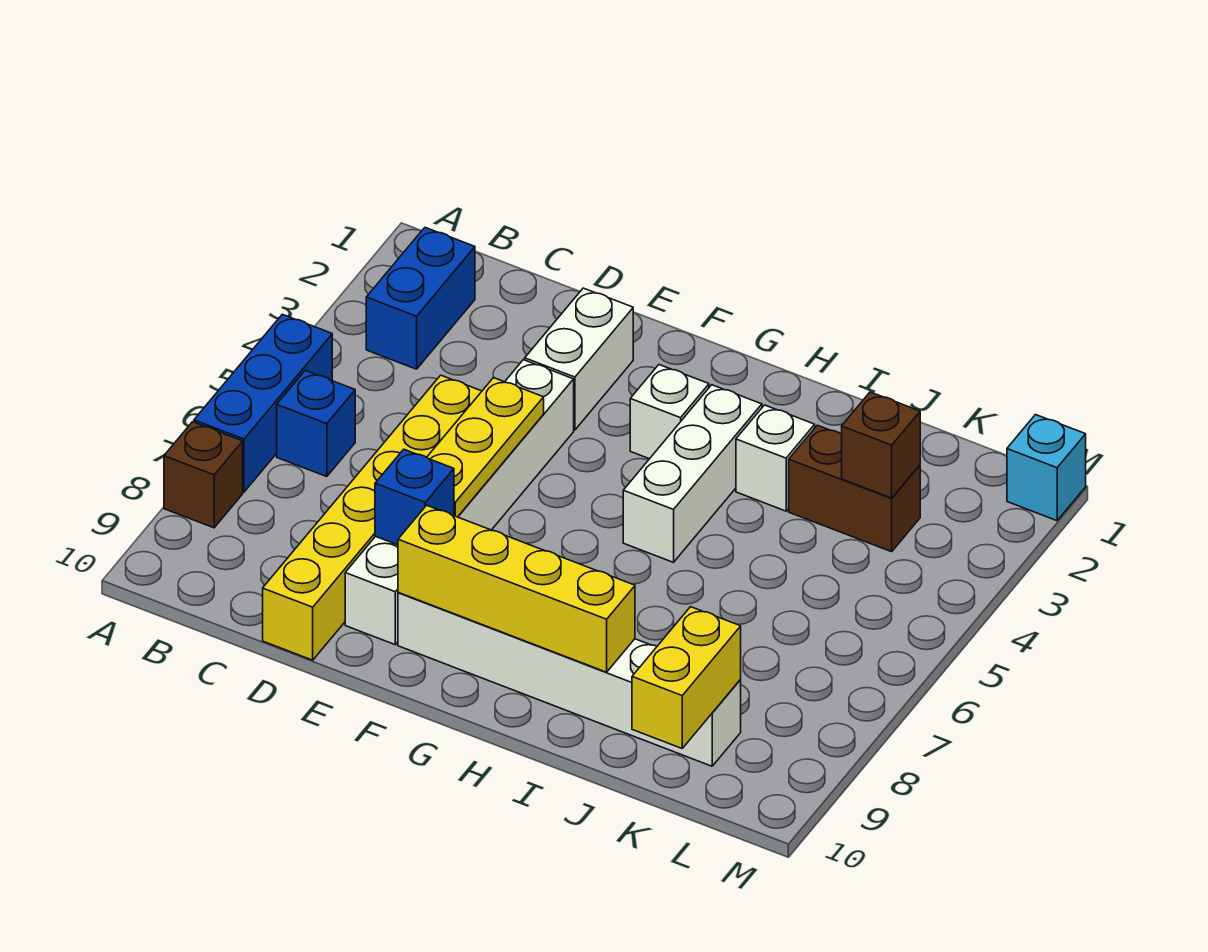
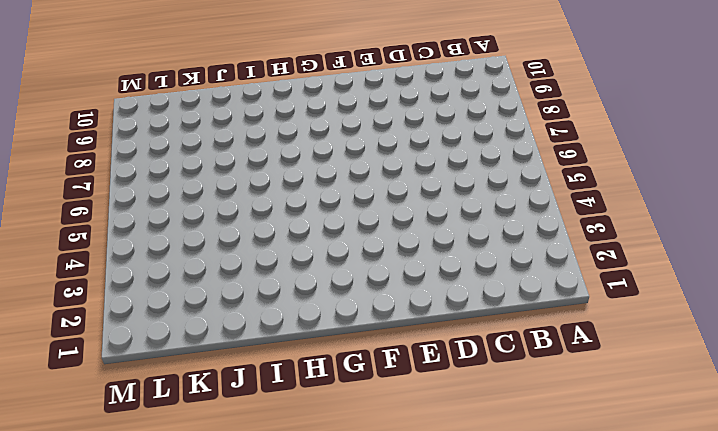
none -> blue brick A5:A7 level 1
none -> brown brick A8 level 1
none -> blue brick B2:B3 level 1

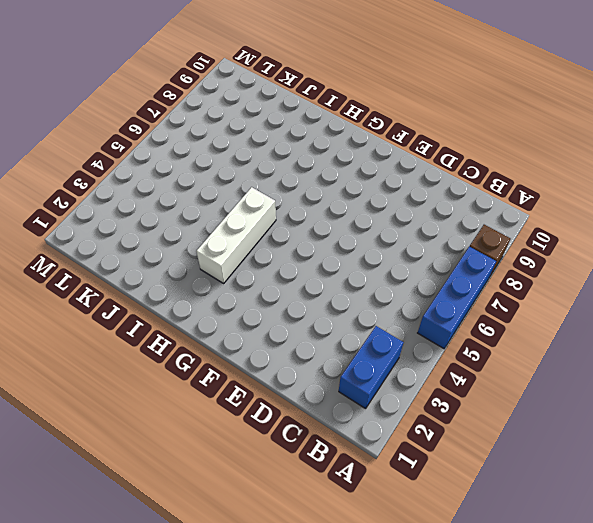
none -> blue brick B6 level 1
none -> yellow brick D5:D10 level 1
none -> white brick E2:E3 level 1

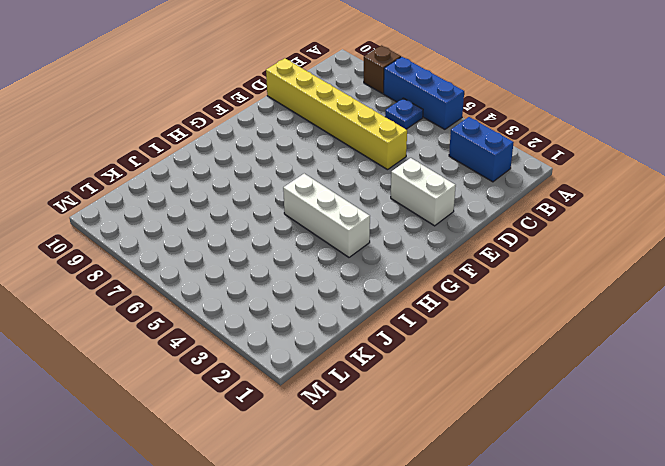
blue plate B6 level 1 -> blue brick B6 level 1
none -> white brick E4:E9 level 1
none -> white brick F9:K9 level 1
none -> white brick G3 level 1

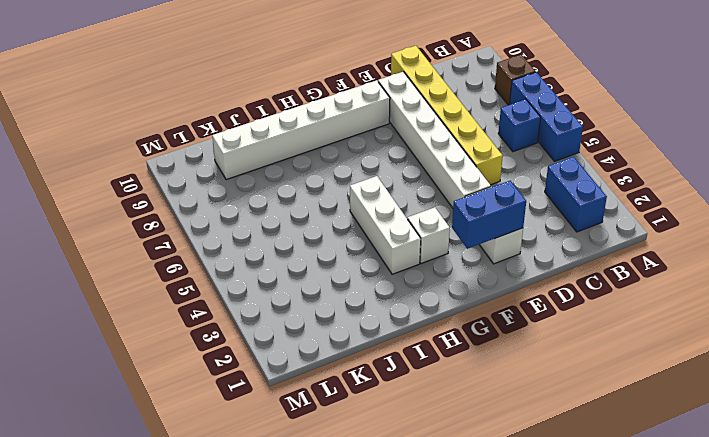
blue brick E2:F2 level 2 -> none
none -> white brick I3 level 1
none -> brown brick J3:K3 level 1
none -> cyan brick M1 level 1

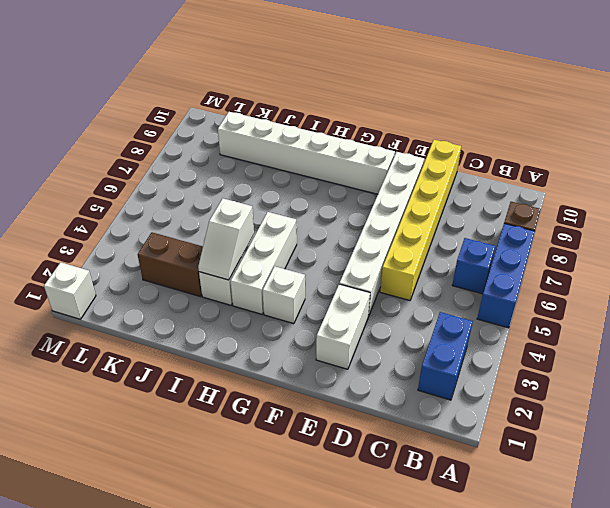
white slope I3:I4 level 2 top 4 -> none
white brick M1 level 1 -> cyan brick M1 level 1
none -> yellow plate E5:E7 level 2
none -> blue brick E8 level 2
none -> yellow brick F9:I9 level 2

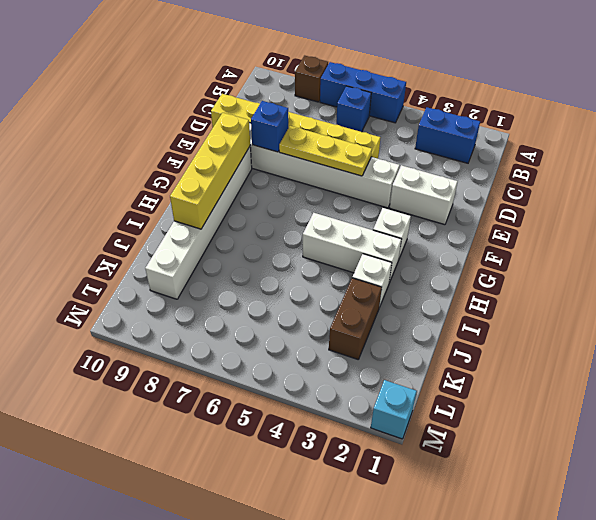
none -> brown brick K3 level 2
none -> yellow brick K9:K10 level 2

